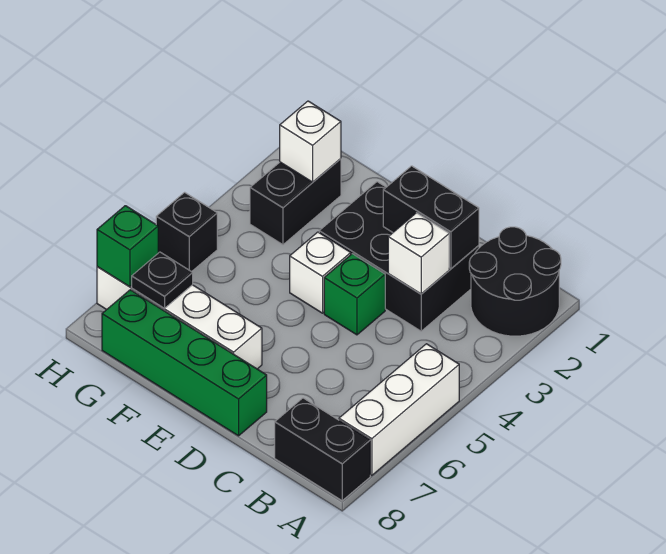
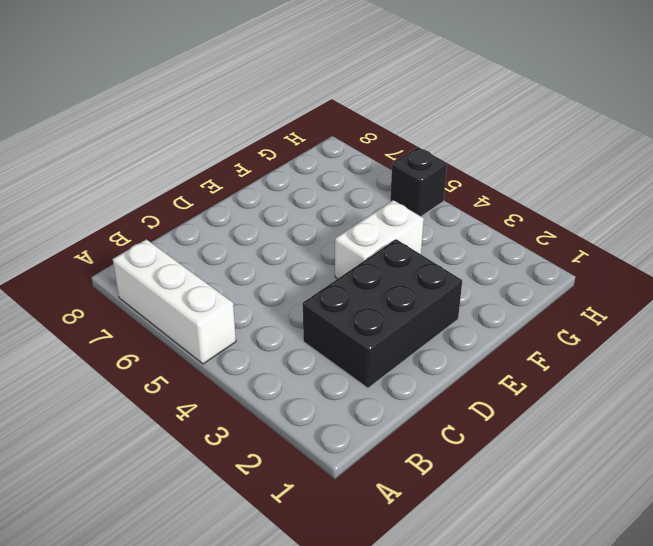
white brick E4:F4 level 1 -> white brick E4 level 1
none -> black round brick A1:B2 level 1
none -> black brick A8:B8 level 1
none -> green brick D4 level 1

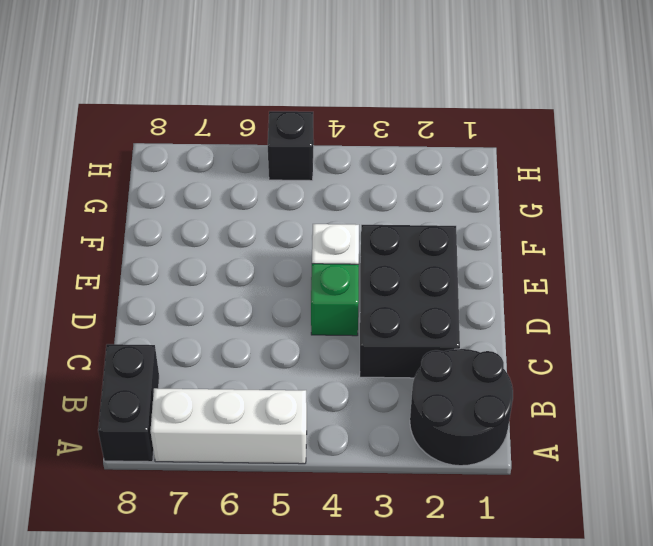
none -> green brick D8:G8 level 1
none -> white brick E7:H7 level 1
none -> black brick G2:G3 level 1

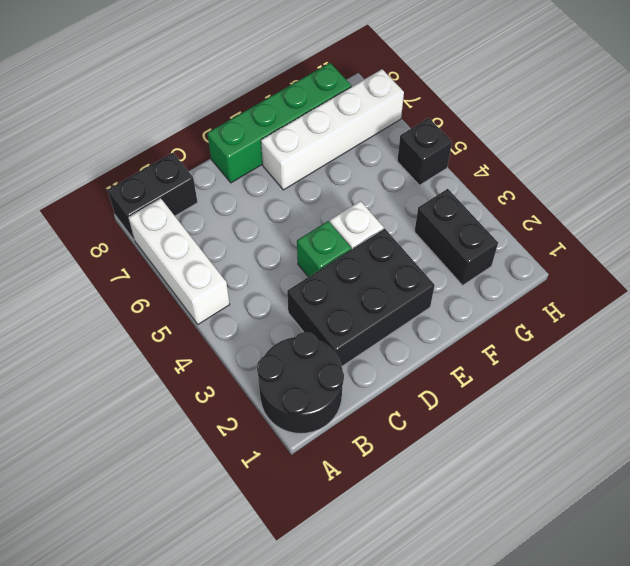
none -> black brick C2:D2 level 2
none -> white brick C3 level 2
none -> white brick G2 level 2

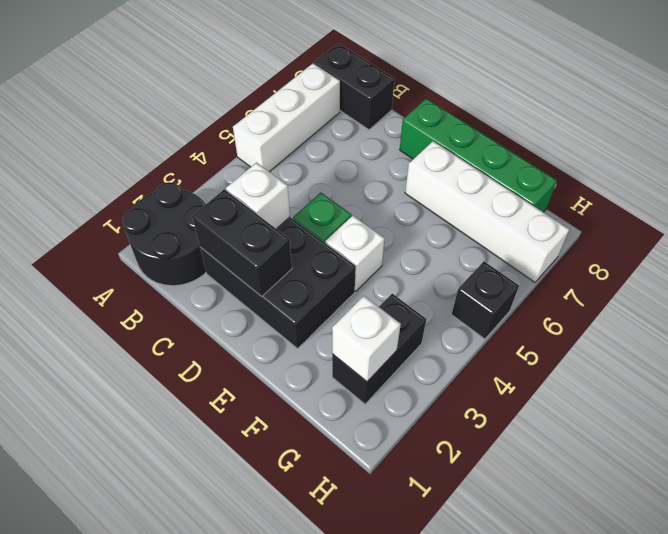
none -> black plate G7 level 2
none -> green brick H7 level 2

